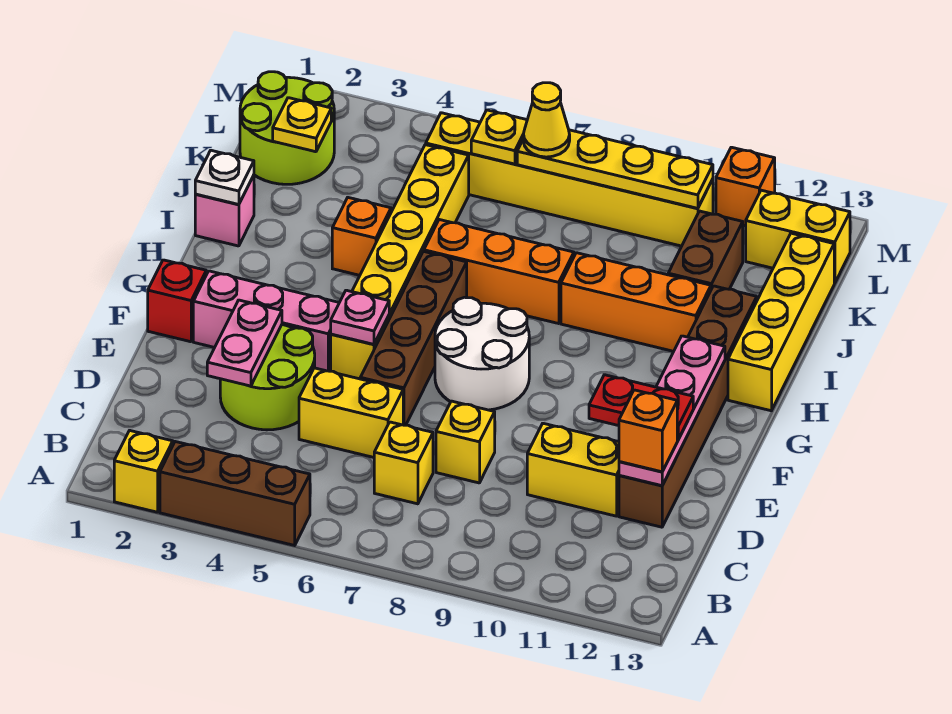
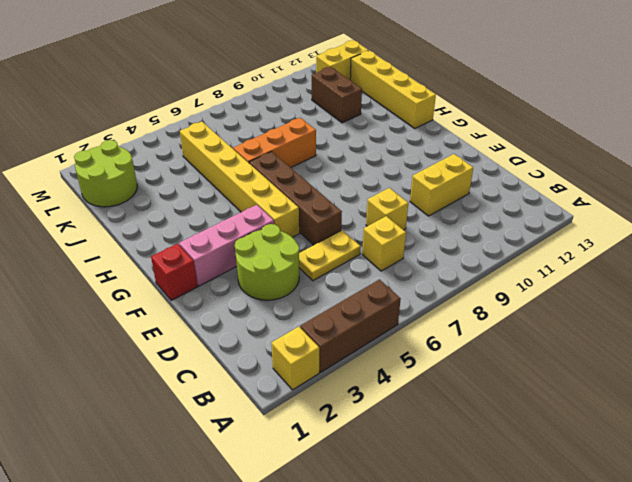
yellow plate D5:D6 level 1 -> yellow brick D5:D6 level 1
none -> brown brick D12:I12 level 1
none -> white round brick F7:G8 level 1
none -> pink brick I1 level 1
none -> orange brick I4 level 1

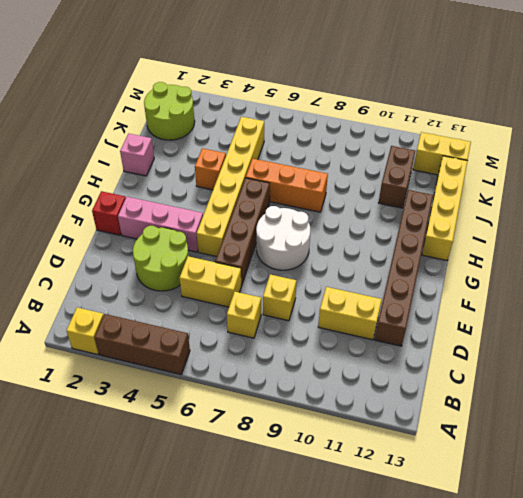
none -> orange brick I9:I11 level 1
none -> yellow brick L5:L10 level 1
none -> orange brick M11 level 1
none -> pink plate D3:E3 level 2

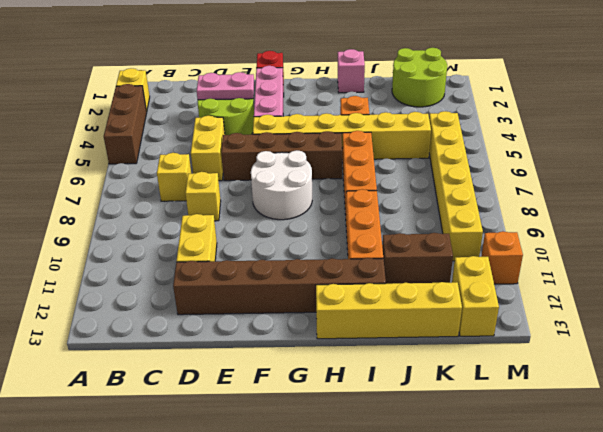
none -> pink plate D12:G12 level 2
none -> pink plate F5 level 2
none -> white plate I1 level 2
none -> yellow plate K2 level 2

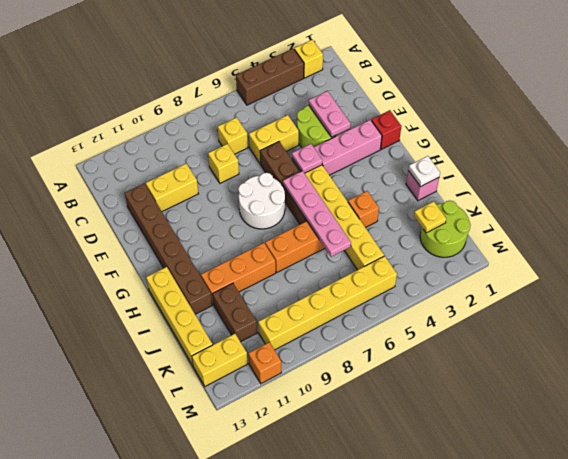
pink plate G6:J6 level 2 -> pink plate D12:G12 level 2
none -> yellow plate L6 level 2
none -> yellow plate L7:L10 level 2
none -> orange brick D12 level 3
none -> red plate E11:E12 level 3

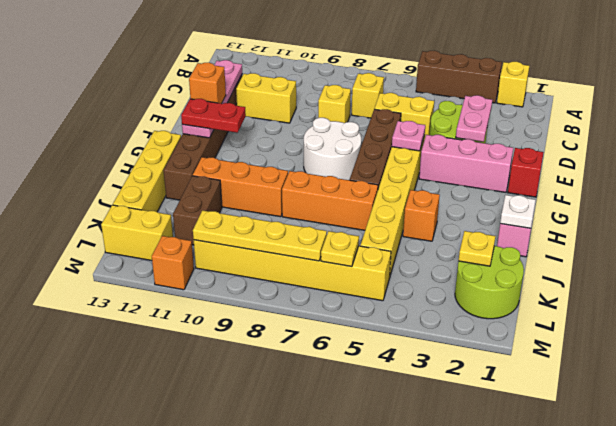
orange brick F12 level 3 -> orange brick D12 level 3
red plate G11:G12 level 3 -> red plate E11:E12 level 3
none -> yellow cone L7 level 3

